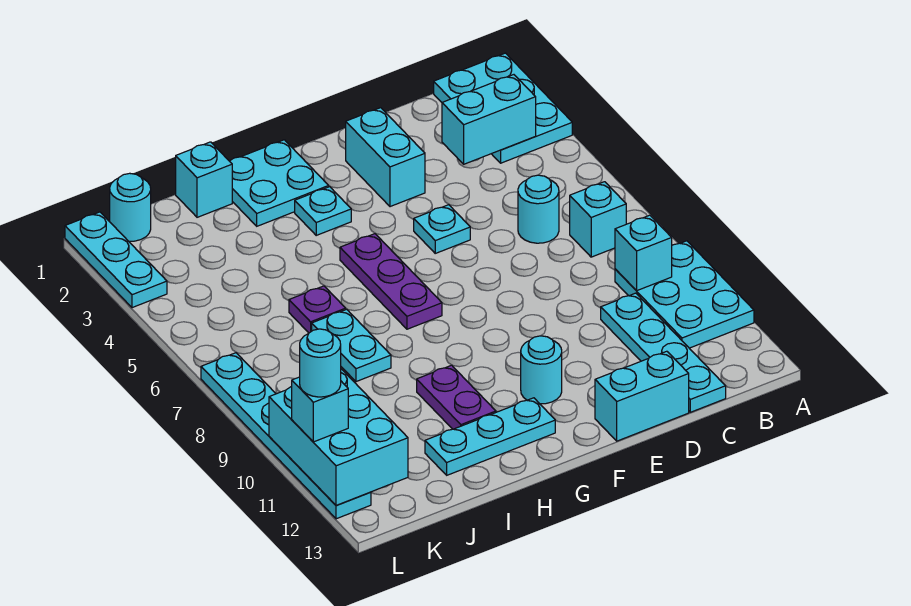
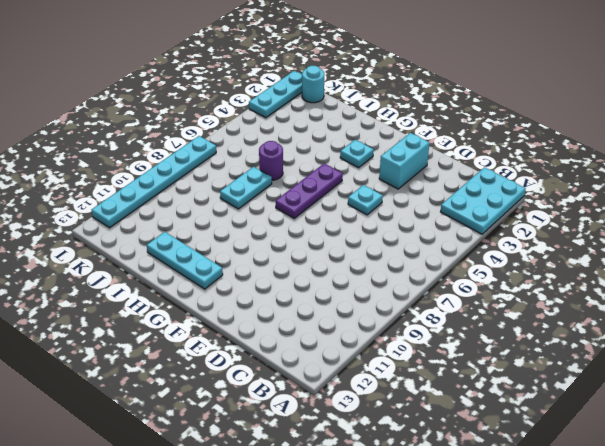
purple round brick I6 level 1 -> purple plate I6 level 1
none -> cyan plate A9:B11 level 1
none -> cyan brick B7 level 1
none -> cyan round brick C6 level 1

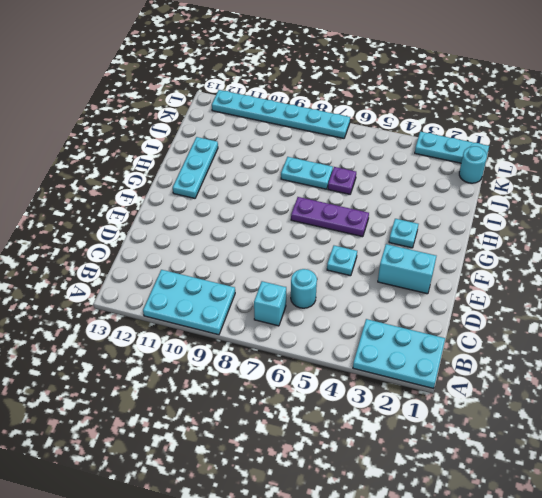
none -> cyan plate C10:C13 level 1
none -> cyan brick D13:E13 level 1
none -> cyan round brick F11 level 1

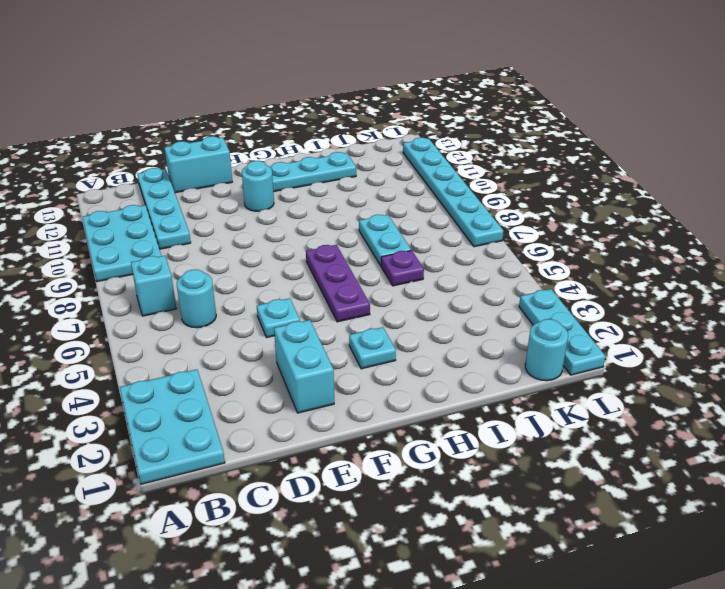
none -> cyan plate G1:H2 level 1
none -> purple plate H10:H11 level 1
none -> cyan brick I1 level 1

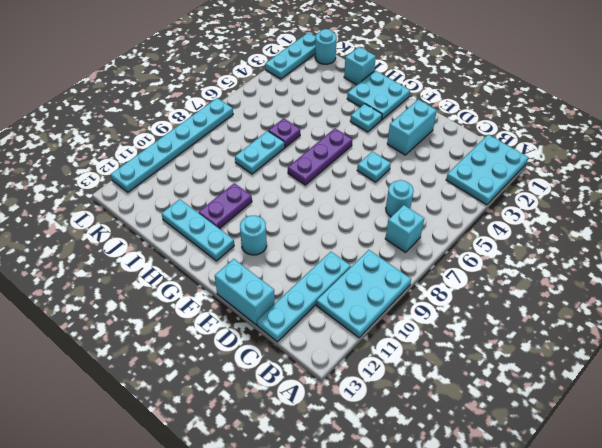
none -> cyan brick B3:C3 level 2
none -> cyan brick B9 level 2
none -> cyan brick K10:L12 level 2

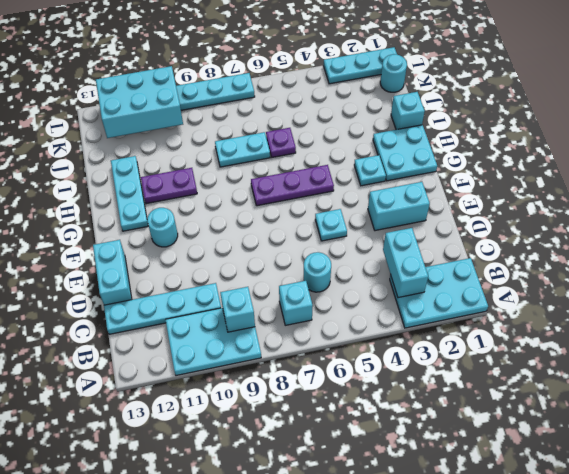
none -> cyan brick L11 level 3
none -> cyan round brick L11 level 4

